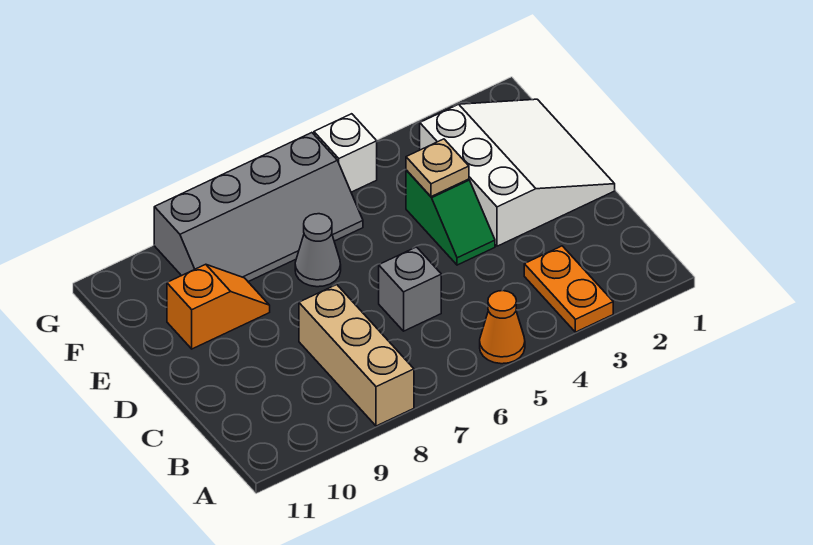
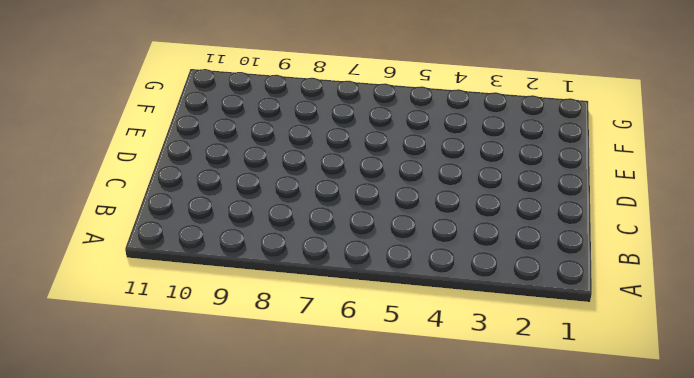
none -> orange plate A3:B3 level 1
none -> orange cone A5 level 1

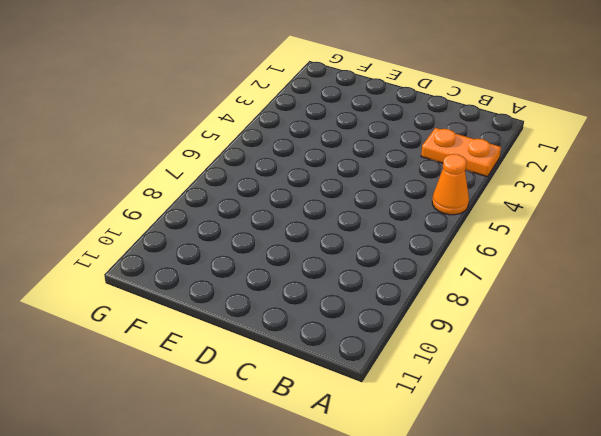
none -> tan brick A8:C8 level 1
none -> grey brick C6 level 1

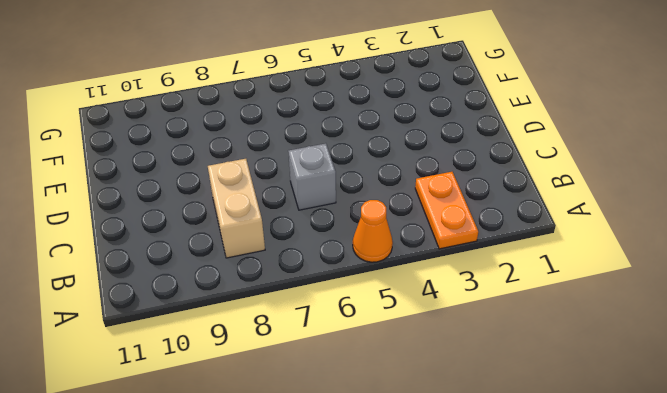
tan brick B8:C8 level 1 -> tan brick A8:C8 level 1
none -> white slope D1:F3 level 1 top 3
none -> green slope D4:E4 level 1 top E

